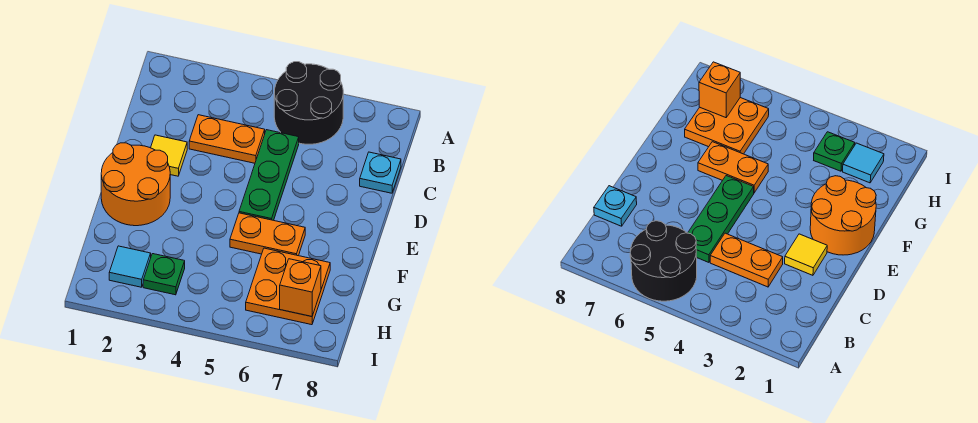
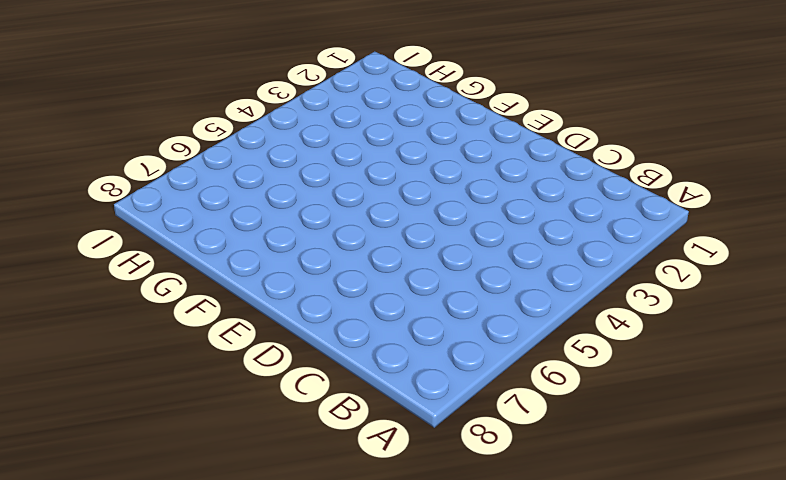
none -> black round brick A5:B6 level 1
none -> orange plate C3:C4 level 1

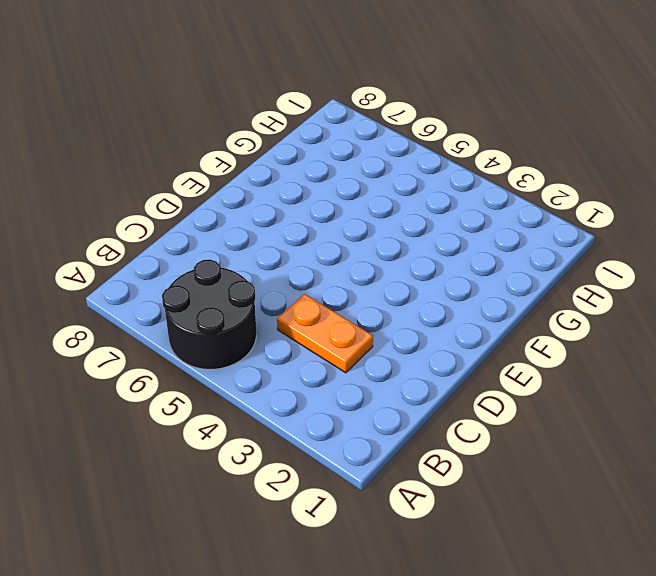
none -> green plate C5:E5 level 1
none -> cyan plate C8 level 1

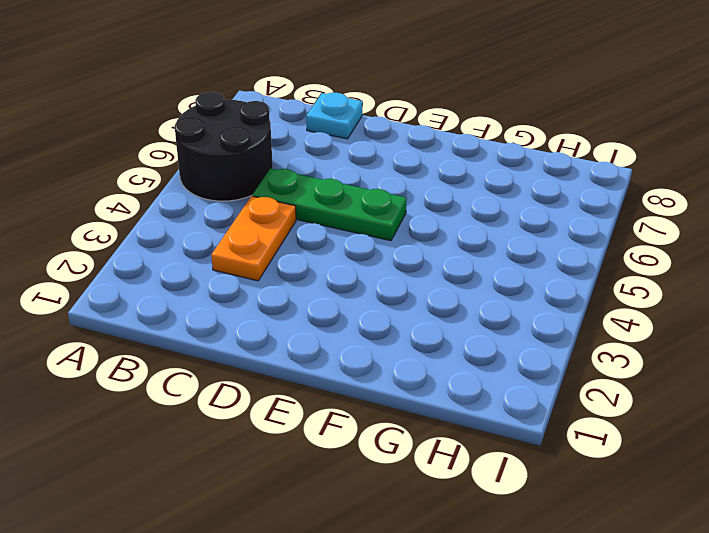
none -> yellow tile D2 level 1
none -> orange round brick E1:F2 level 1

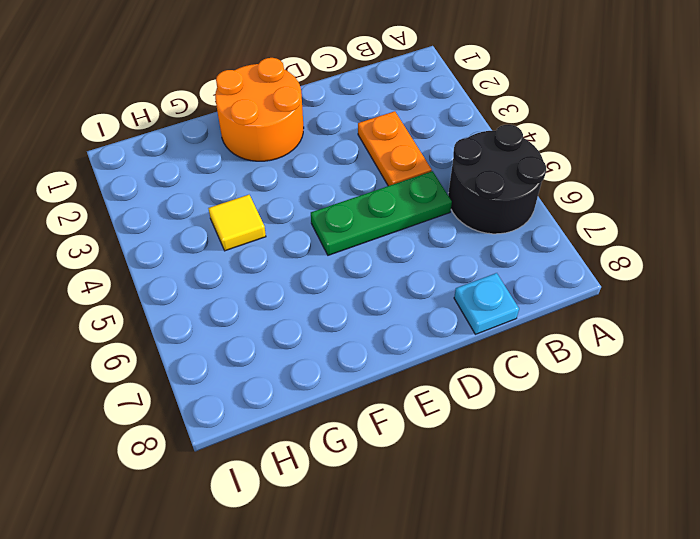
yellow tile G4 level 1 -> yellow tile D2 level 1
none -> orange plate F5:F6 level 1
none -> orange plate G6:H7 level 1

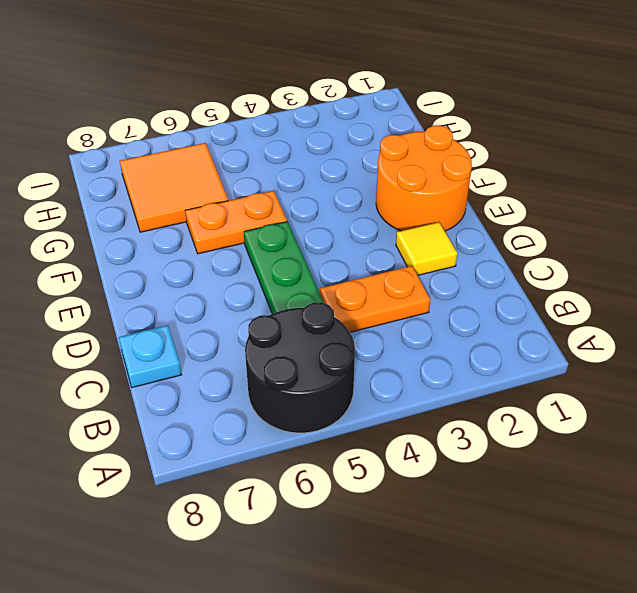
orange tile G6:H7 level 1 -> orange plate G6:H7 level 1
none -> cyan tile H2 level 1
none -> green plate H3 level 1

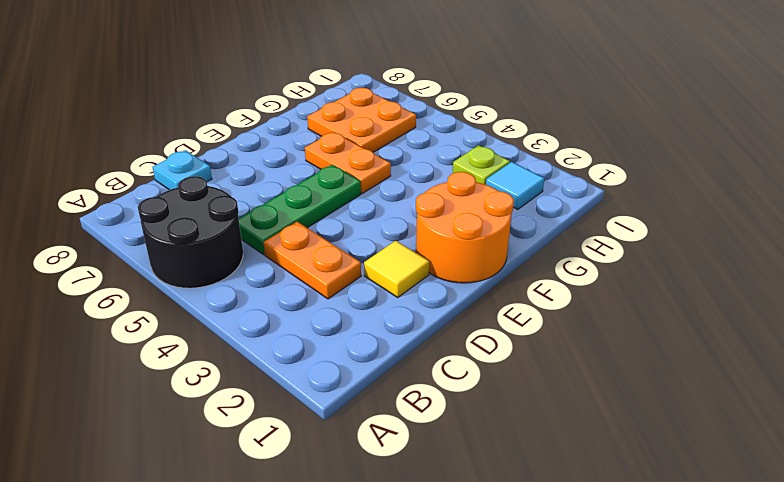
lime plate H3 level 1 -> green plate H3 level 1
none -> orange brick H7 level 2

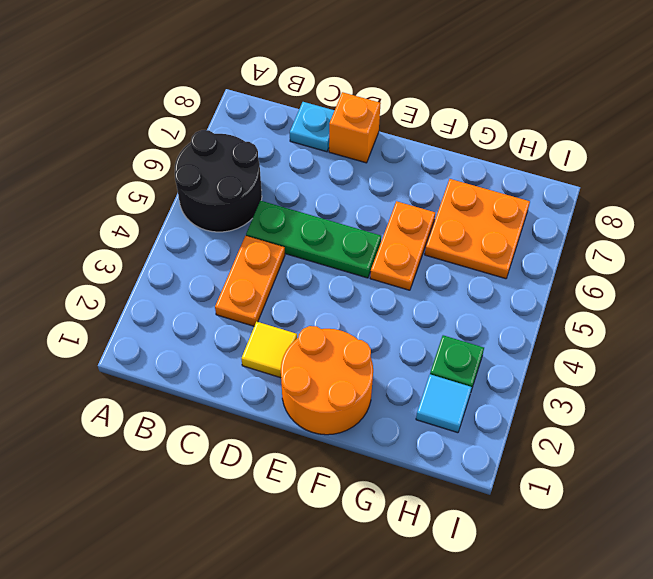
orange brick D8 level 1 -> orange brick H7 level 2

